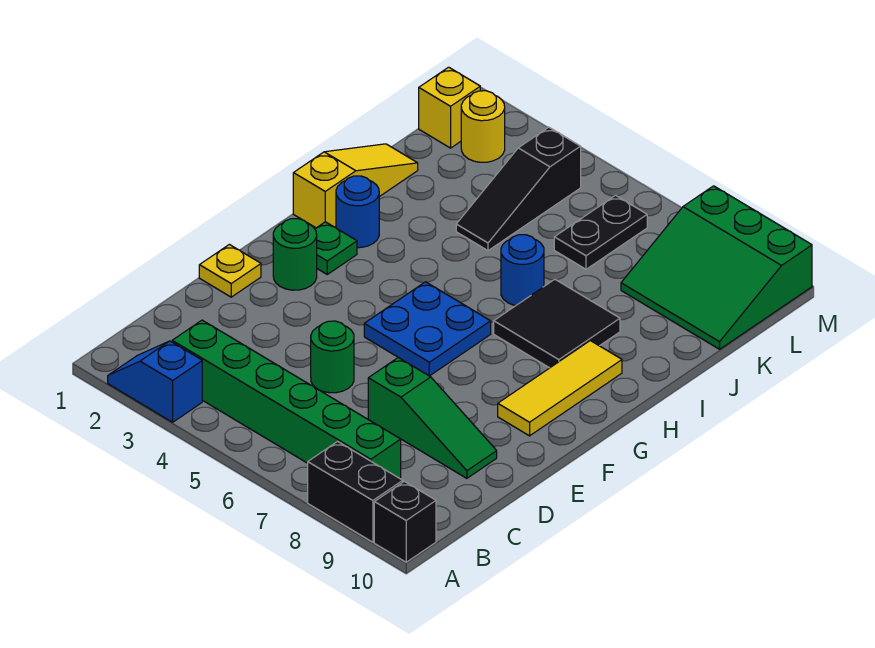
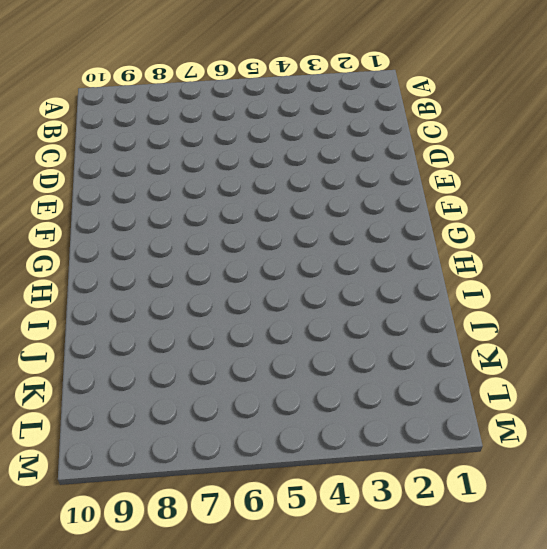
none -> blue slope A2:A3 level 1 top 3
none -> black brick A8:A9 level 1
none -> black brick A10 level 1

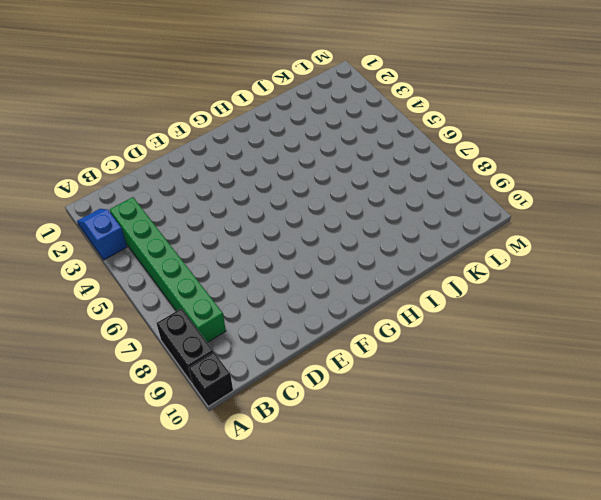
none -> green round brick D5 level 1
none -> green slope D7:D9 level 1 top 7
none -> yellow plate E1 level 1

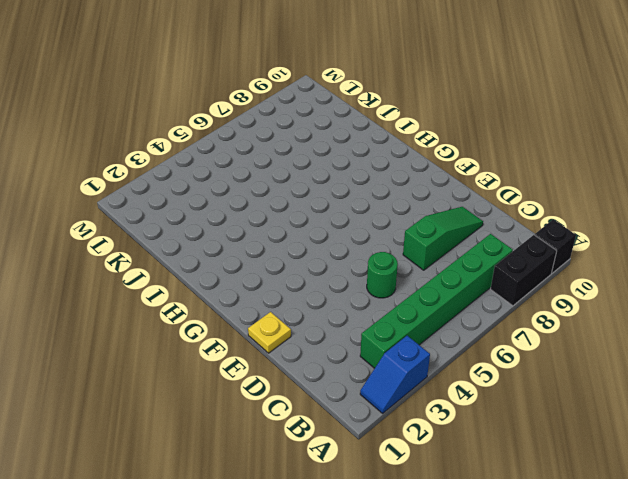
none -> green round brick F2 level 1
none -> blue plate F5:G6 level 1
none -> yellow tile F9:H9 level 1

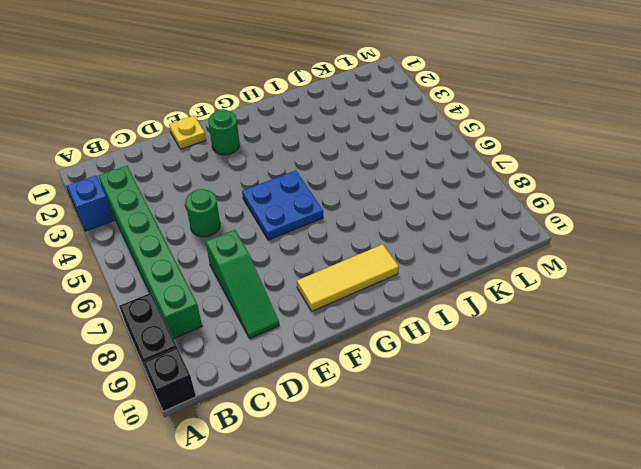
none -> green plate G2 level 1
none -> yellow slope H1:J1 level 1 top H
none -> blue round brick H2 level 1

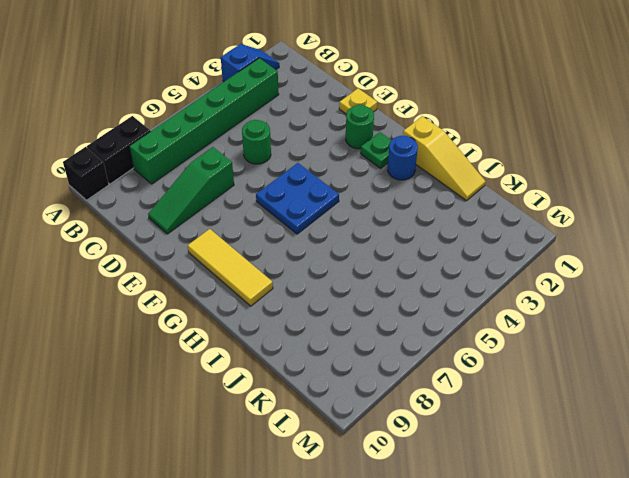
none -> black tile H7:I8 level 1
none -> blue round brick I6 level 1
none -> black slope J4:L4 level 1 top L

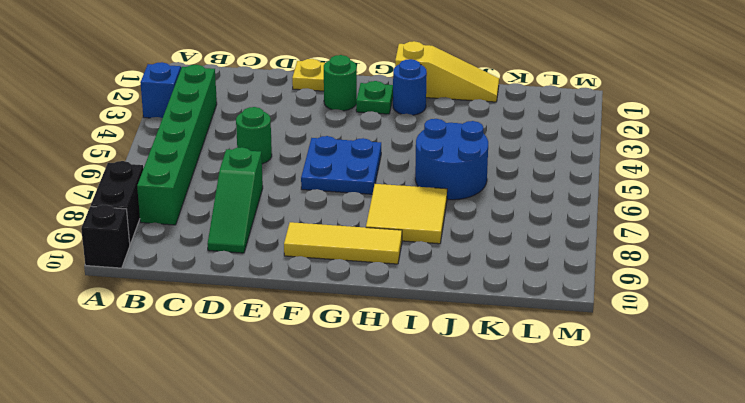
yellow tile H7:I8 level 1 -> black tile H7:I8 level 1
blue round brick I5:J6 level 1 -> blue round brick I6 level 1
none -> black slope J4:L4 level 1 top L
none -> black plate K6:L6 level 1
none -> green slope K8:M10 level 1 top M

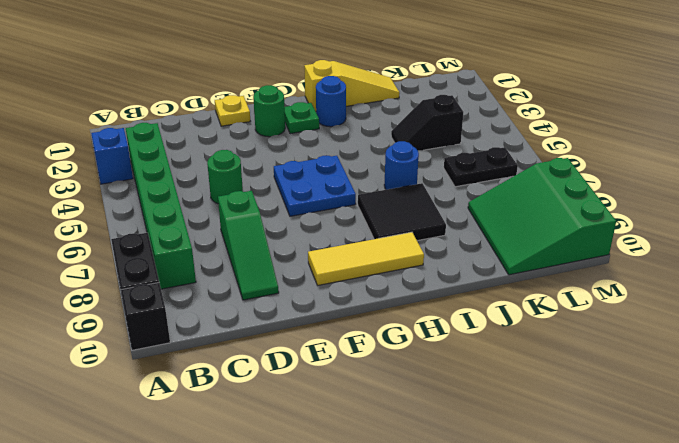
black slope J4:K4 level 1 top K -> black slope J4:L4 level 1 top L
none -> yellow brick L1 level 1
none -> yellow round brick L2 level 1

